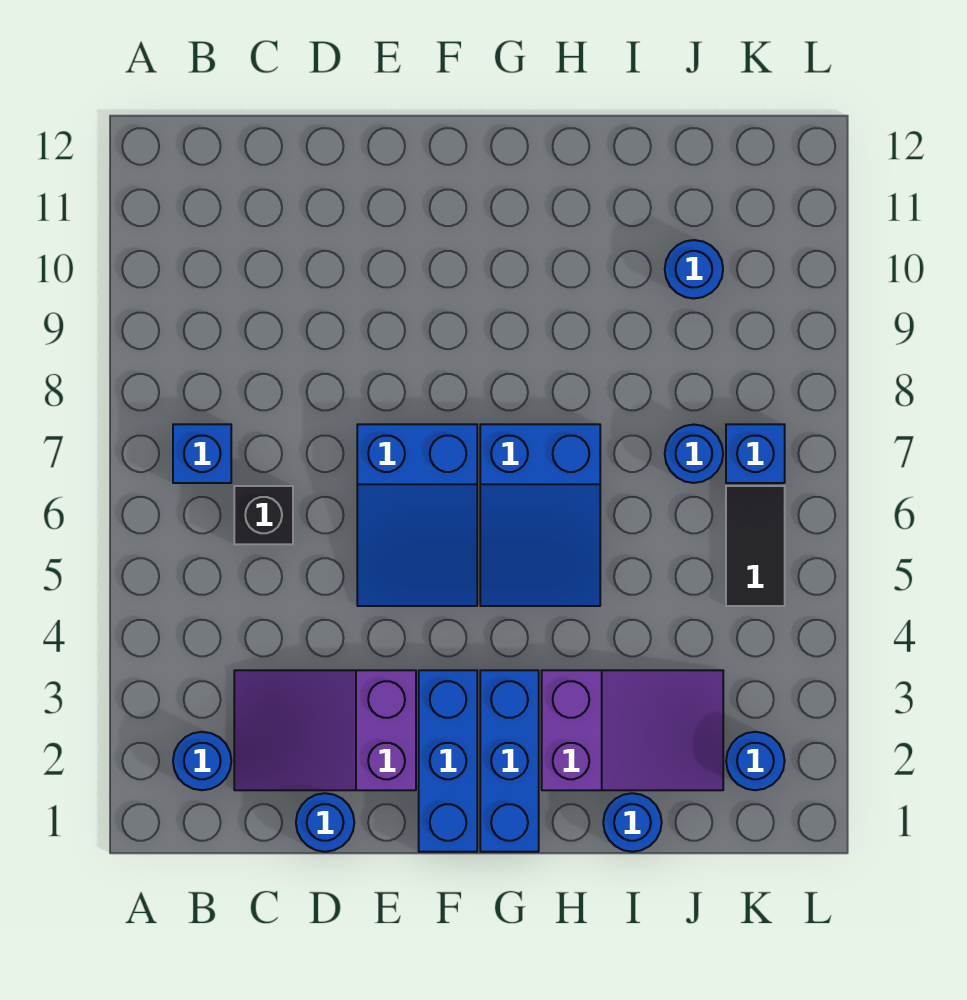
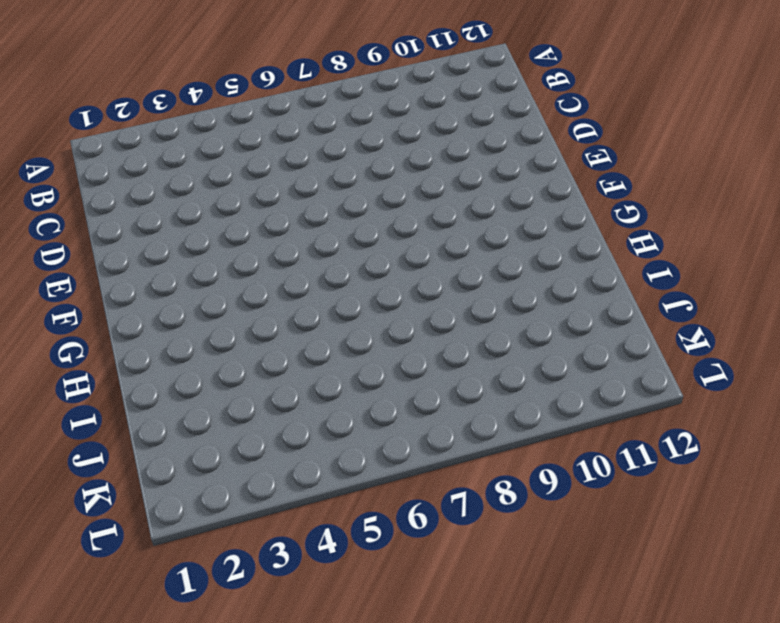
none -> blue round brick B2 level 1
none -> blue brick B7 level 1
none -> purple slope C2:E3 level 1 top E

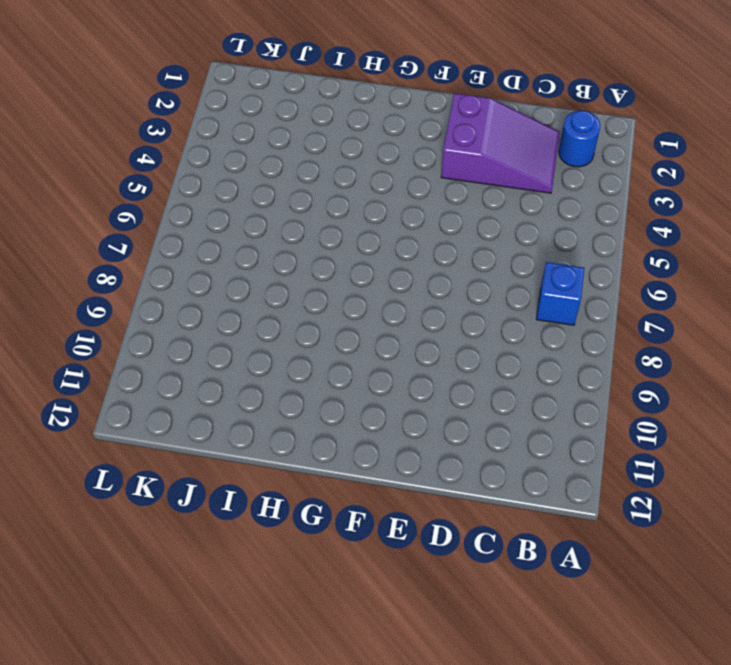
none -> black brick C6 level 1
none -> blue round brick D1 level 1
none -> blue slope E5:F7 level 1 top 7

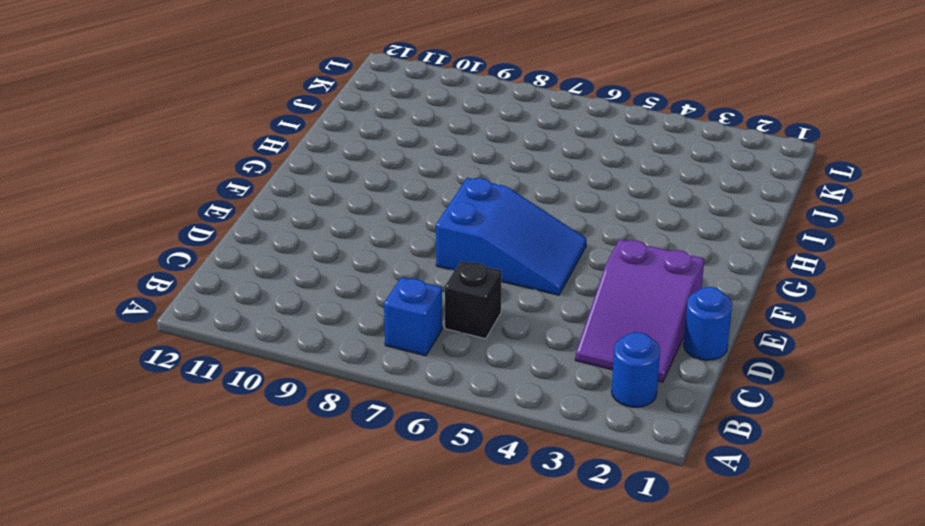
none -> blue brick F1:F3 level 1
none -> blue brick G1:G3 level 1
none -> blue slope G5:H7 level 1 top 7

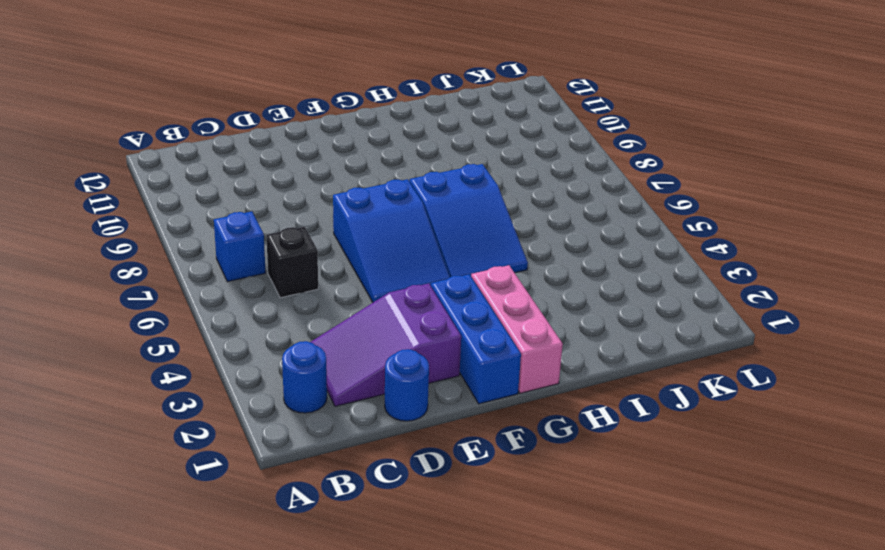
pink brick G1:G3 level 1 -> blue brick G1:G3 level 1
none -> purple slope H2:J3 level 1 top H
none -> blue round brick I1 level 1
none -> blue round brick J7 level 1

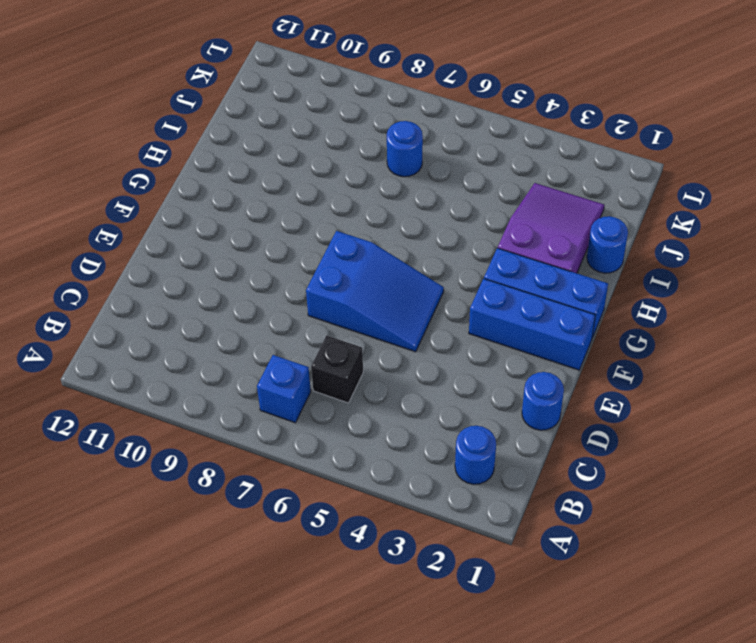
none -> purple slope C2:E3 level 1 top E
none -> blue slope G5:H7 level 1 top 7
none -> blue round brick J10 level 1

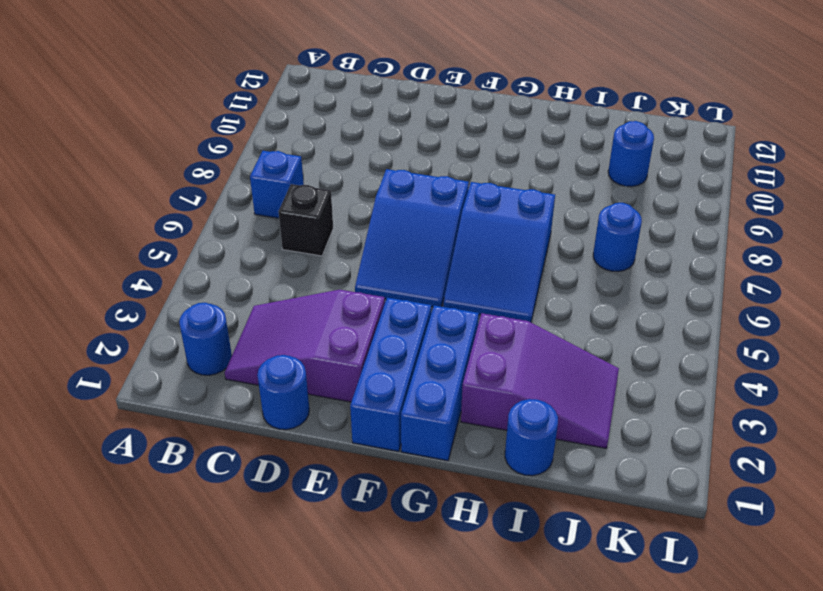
none -> blue round brick K2 level 1
none -> black tile K5:K6 level 1
none -> blue brick K7 level 1

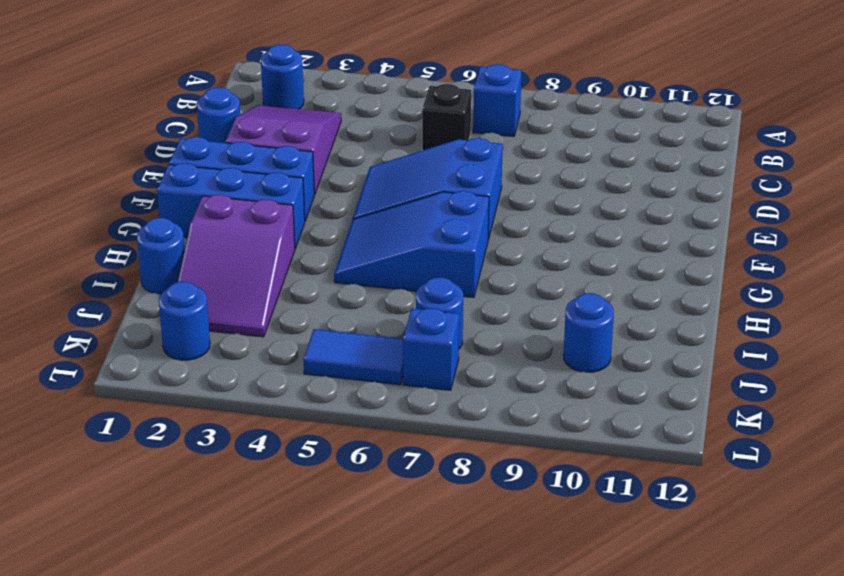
blue tile K5:K6 level 1 -> black tile K5:K6 level 1

